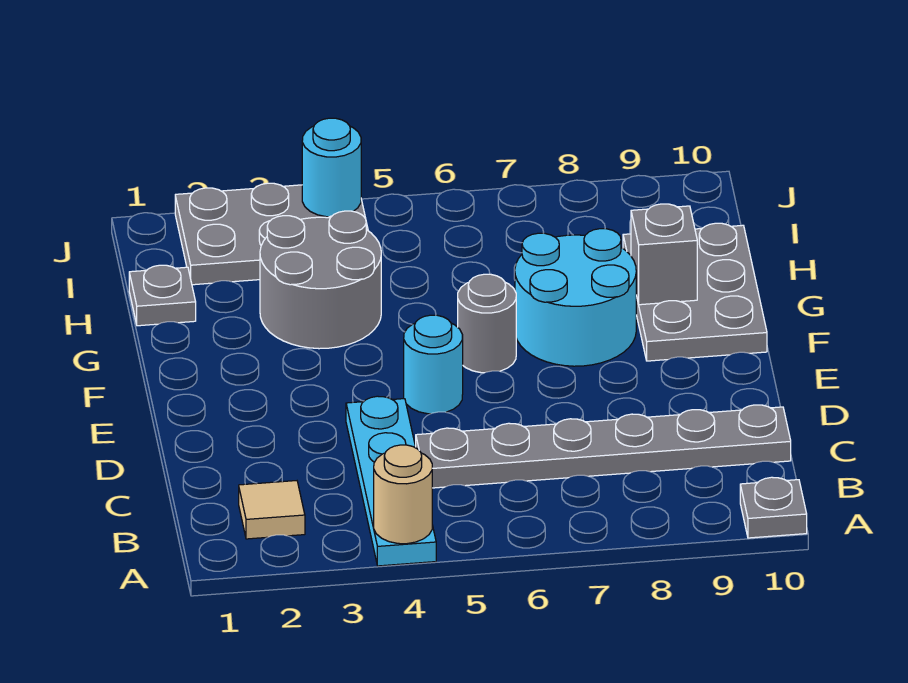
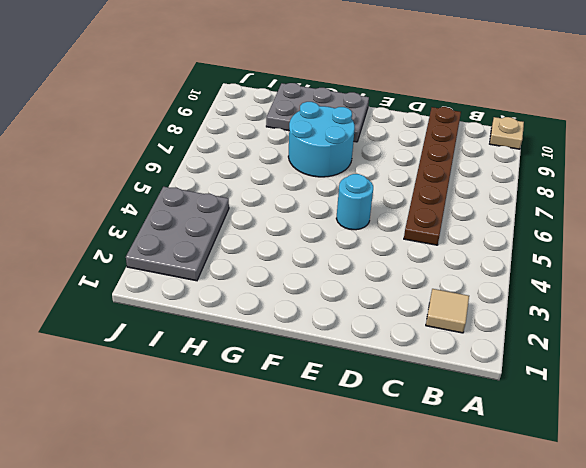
tan plate A10 level 1 -> grey plate A10 level 1
brown plate C5:C10 level 1 -> grey plate C5:C10 level 1
none -> cyan plate A4:D4 level 1
none -> grey round brick F6 level 1
none -> grey round brick G3:H4 level 1

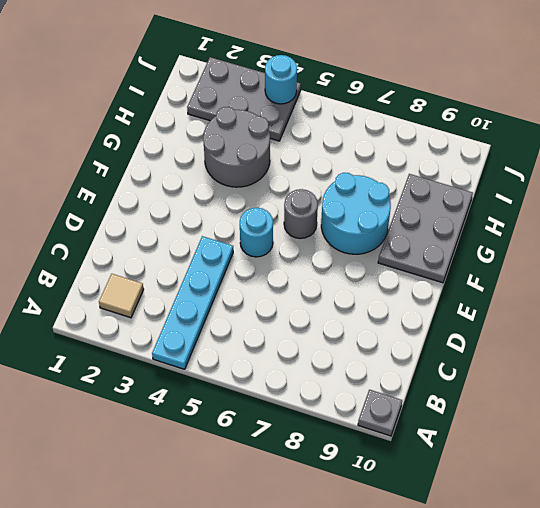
none -> grey plate C5:C10 level 1
none -> grey plate H1 level 1
none -> tan round brick A4 level 2

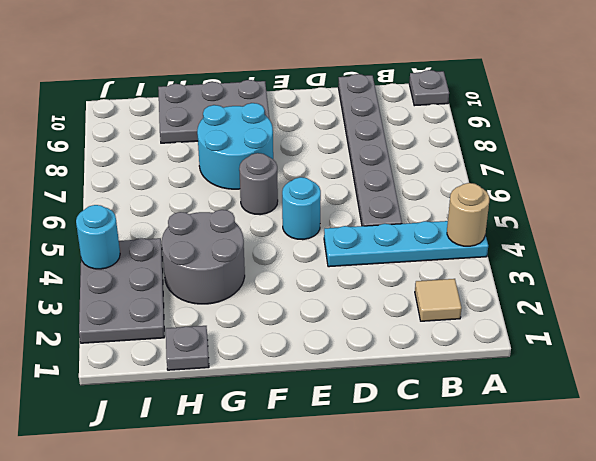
none -> grey brick G9 level 2

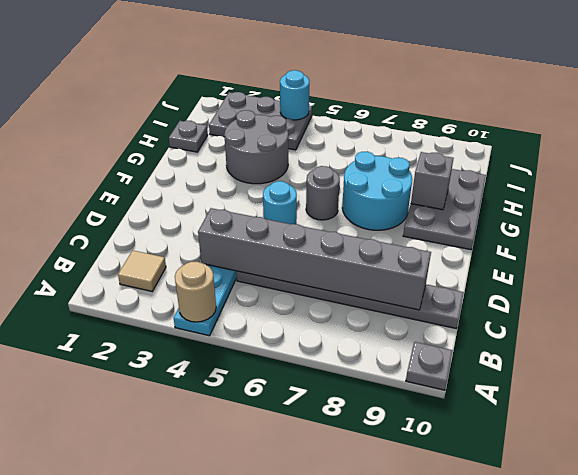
grey brick C4:C9 level 2 -> none

